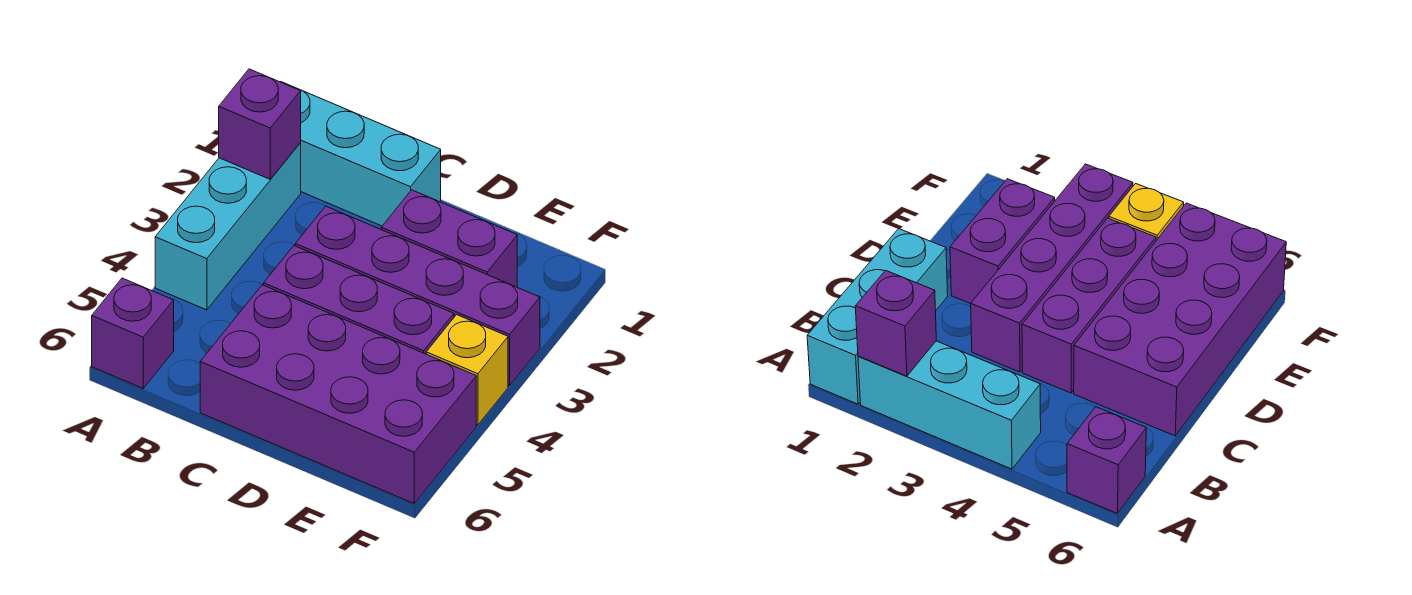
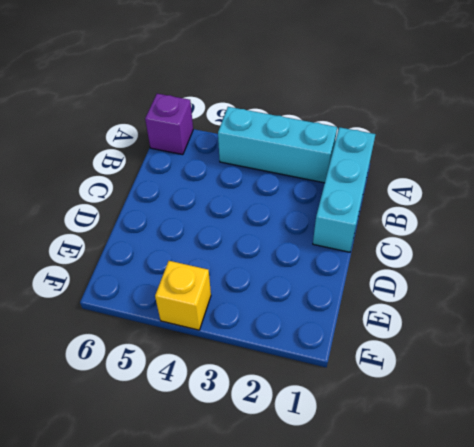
none -> purple brick C3:F3 level 1
none -> purple brick C4:E4 level 1

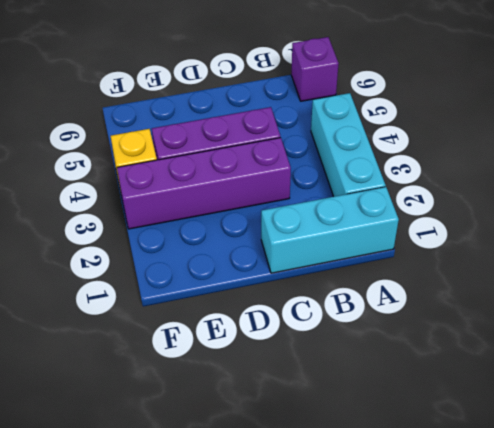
none -> purple brick C5:F6 level 1
none -> purple brick D2:E2 level 1

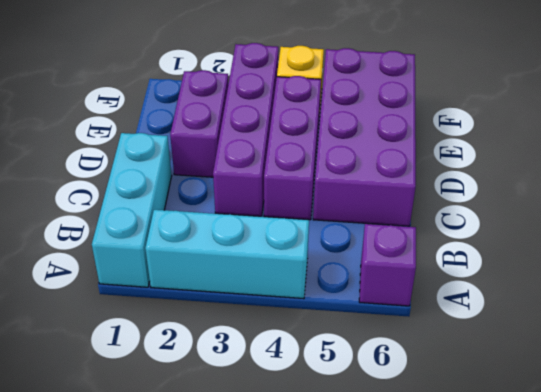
none -> purple brick A2 level 2

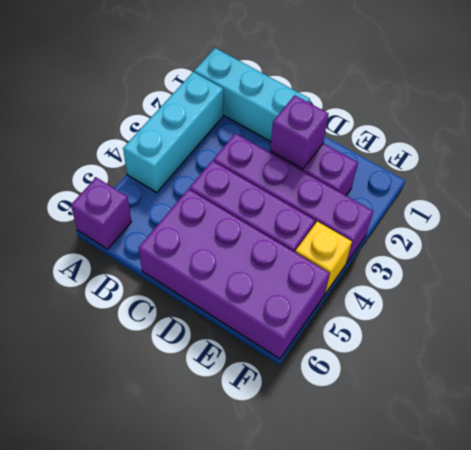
purple brick D2 level 2 -> purple brick A2 level 2

